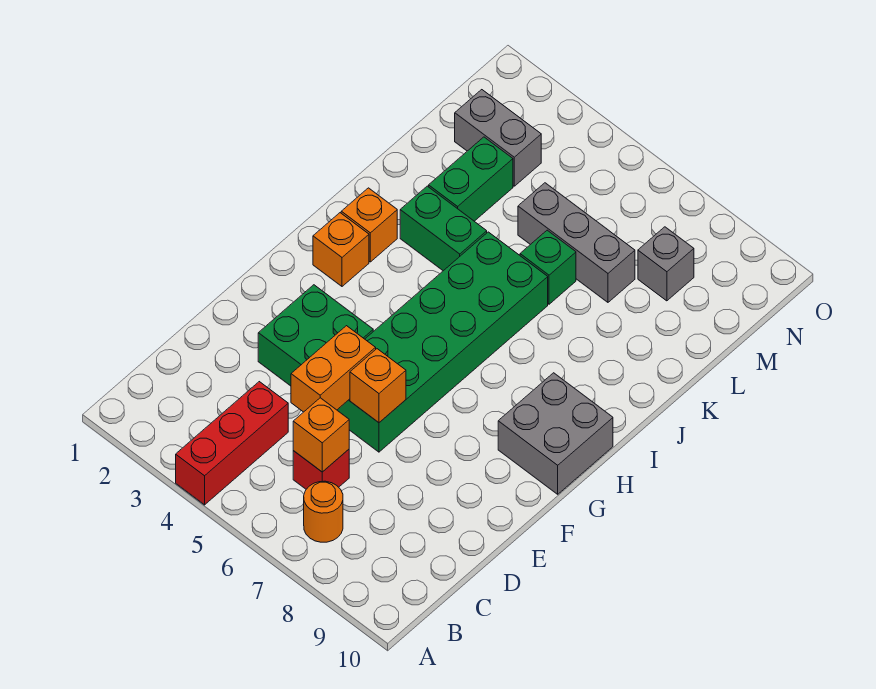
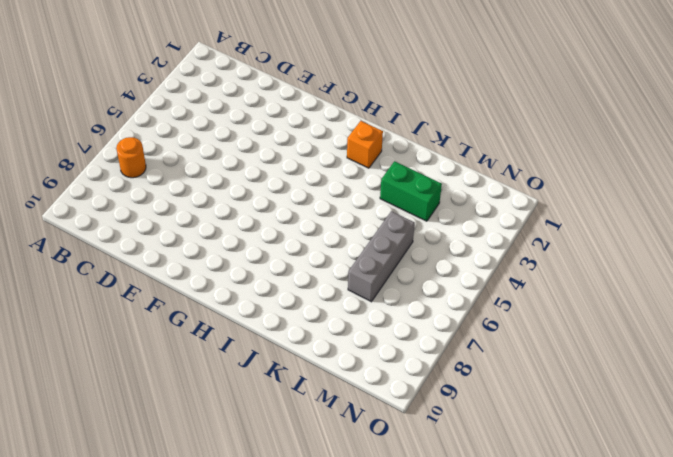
none -> red brick A4:C4 level 1
none -> red brick C6 level 1
none -> green brick E3:F4 level 1

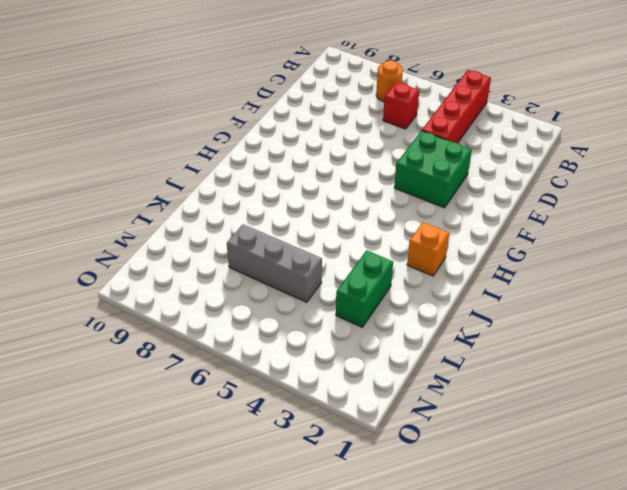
red brick A4:D4 level 1 -> red brick A4:C4 level 1
none -> green brick E5:J6 level 1
none -> grey brick G9:H10 level 1
none -> orange brick H2 level 1

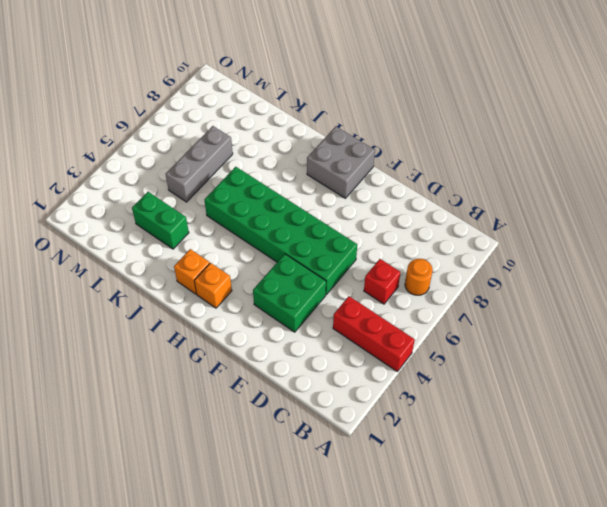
none -> green brick J3:J4 level 1
none -> green brick K6 level 1
none -> grey brick M2:M3 level 1

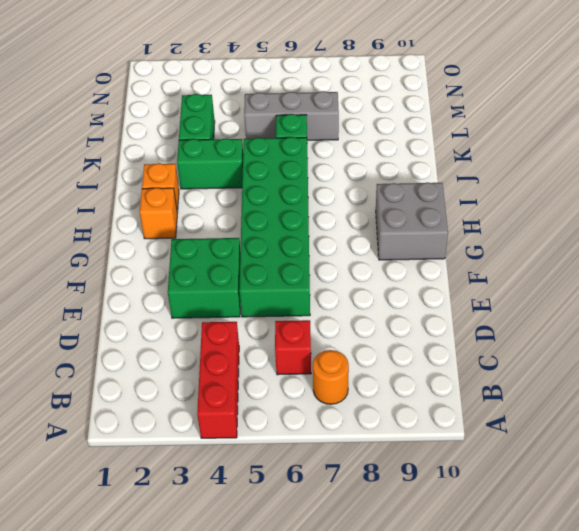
none -> grey brick M2:M3 level 1
none -> grey brick M8 level 1
none -> orange brick C6 level 2

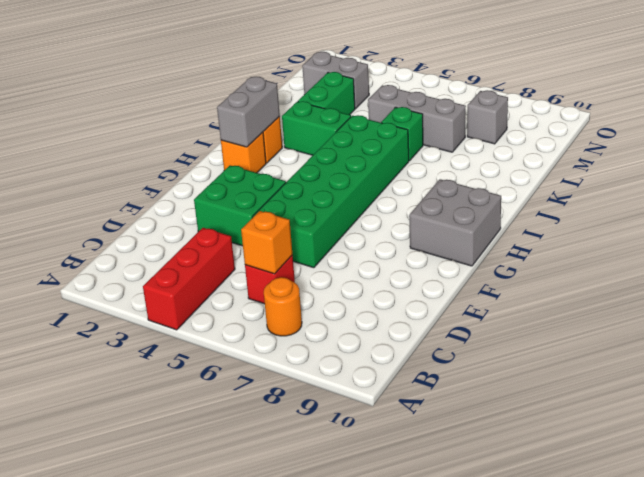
grey brick H2:I2 level 2 -> none
none -> orange brick D5:E5 level 2
none -> orange brick E6 level 2

